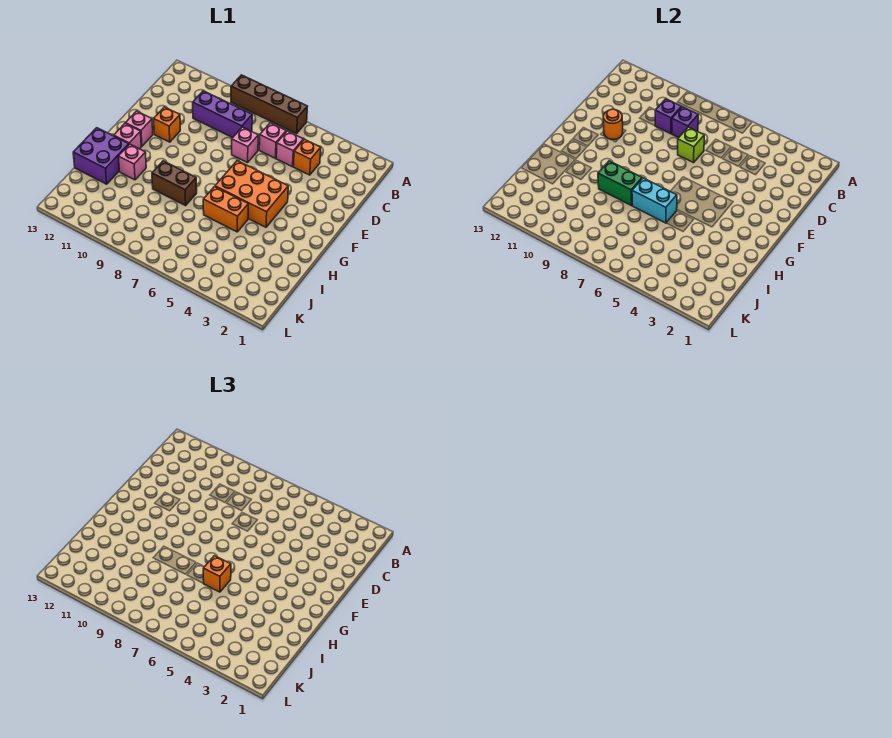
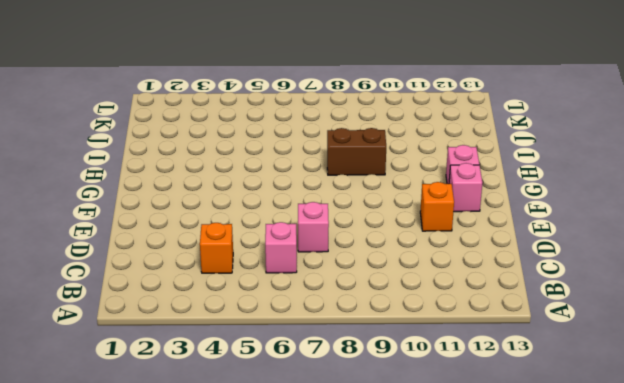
none -> brown brick A6:A9 level 1
none -> pink brick C5 level 1
none -> purple brick C8:C10 level 1

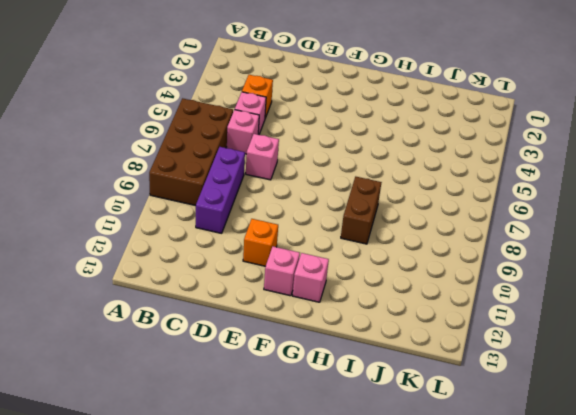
brown brick A6:B9 level 1 -> brown brick A6:A9 level 1
none -> orange brick F4:G6 level 1
none -> orange brick H5:H6 level 1
none -> pink brick H11 level 1

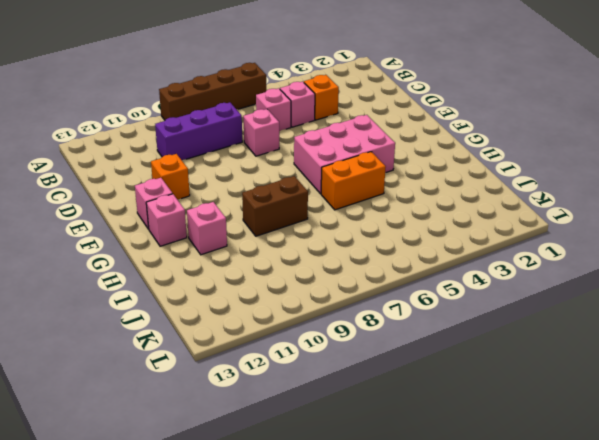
pink brick F4:G6 level 1 -> orange brick F4:G6 level 1
none -> purple brick H12:I13 level 1
none -> purple brick C8 level 2
none -> purple brick C9 level 2

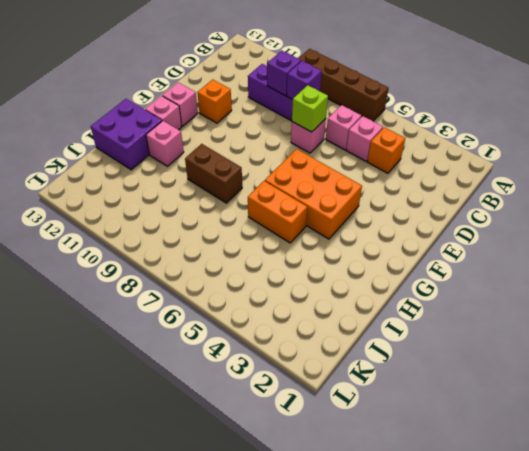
none -> orange round brick E11 level 2
none -> cyan brick H6:H7 level 2
none -> green brick H8:H9 level 2

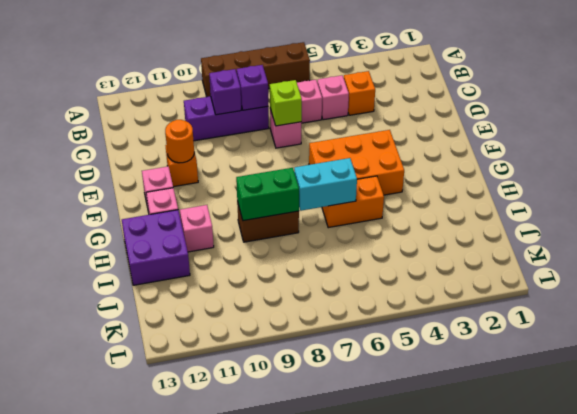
none -> orange brick H6 level 3

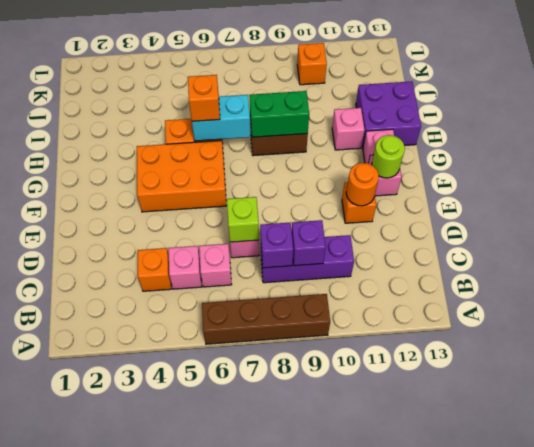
lime round brick F12 level 2 -> none
orange brick K10 level 1 -> none

